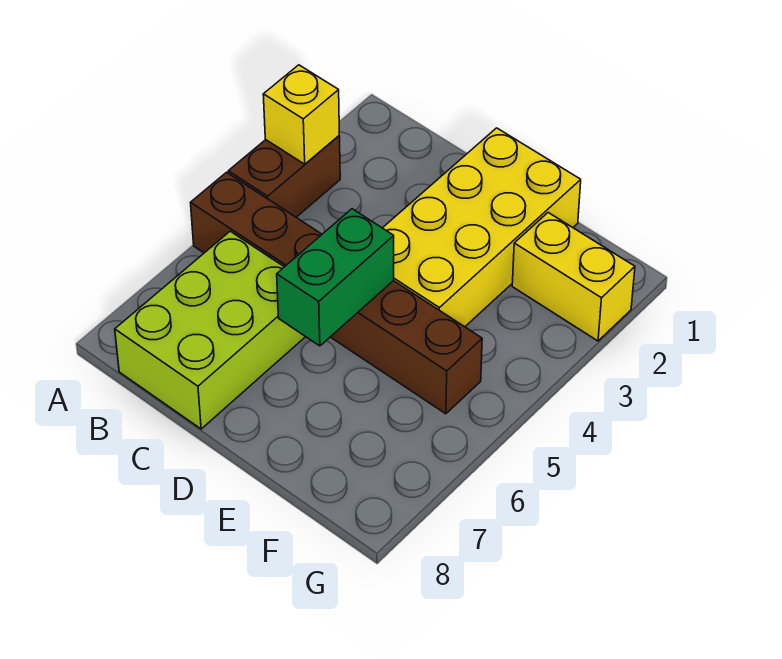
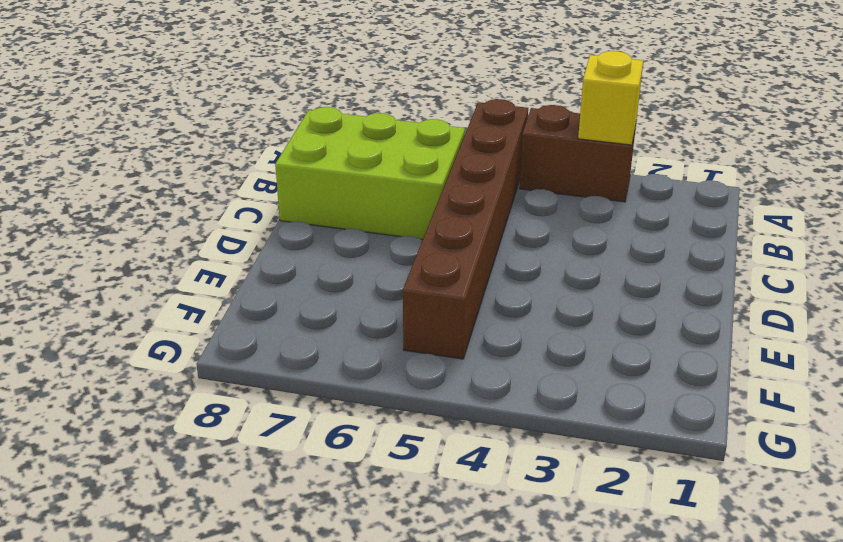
none -> yellow brick D1:E4 level 1
none -> yellow brick F2:G2 level 1

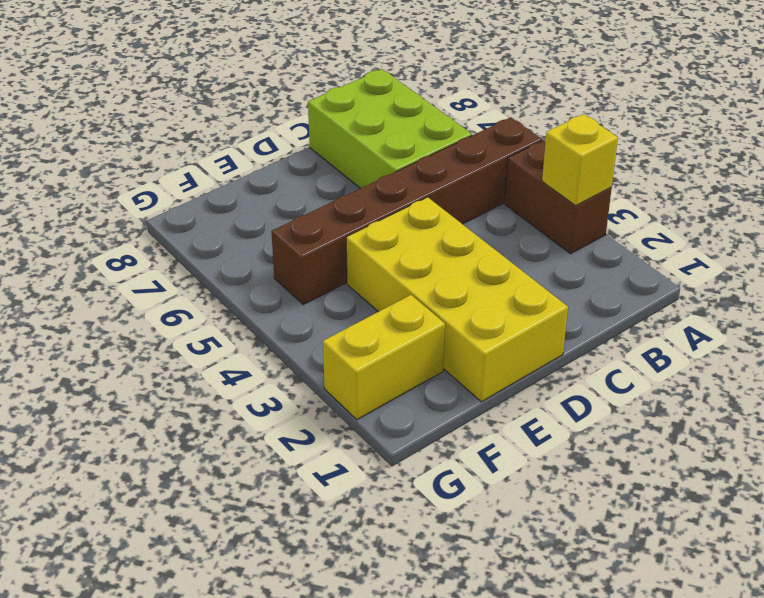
none -> green brick D5:D6 level 2

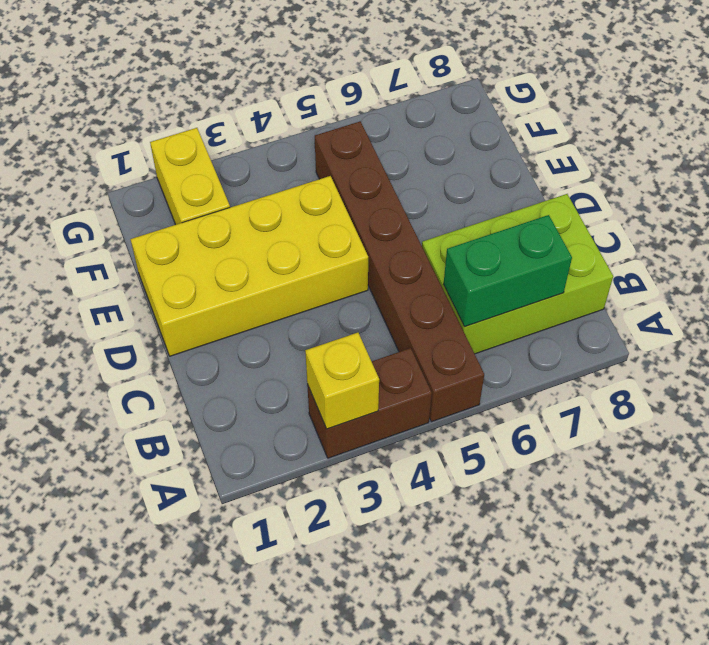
green brick B6:B7 level 2 -> green brick D5:D6 level 2

